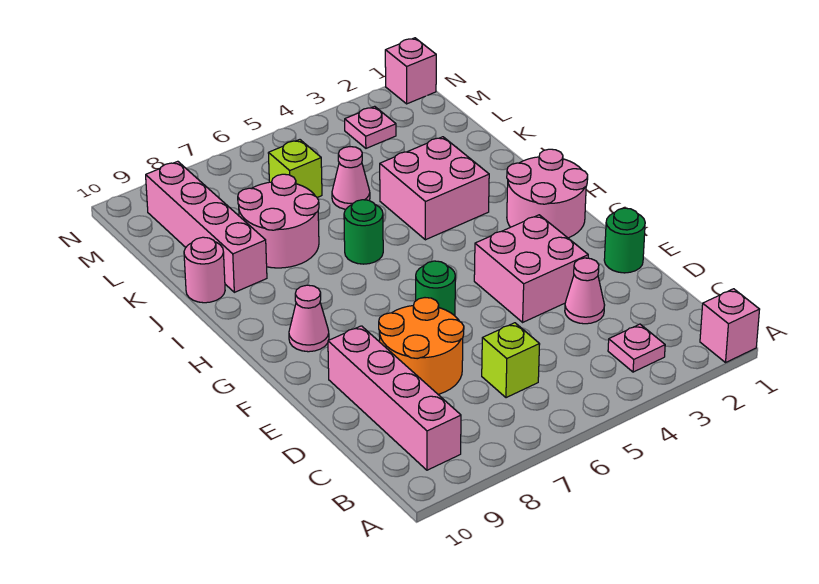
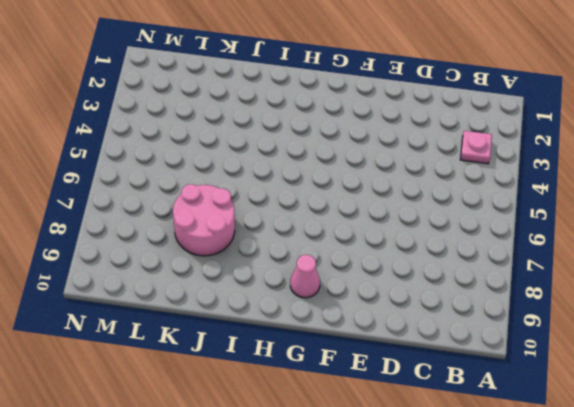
none -> pink brick A1 level 1
none -> pink brick B9:E9 level 1
none -> lime brick C6 level 1

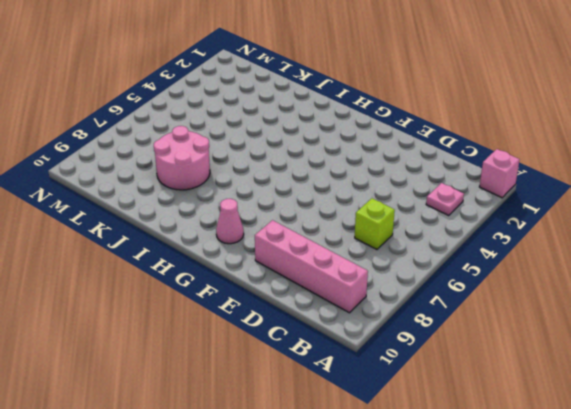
none -> pink cone D3 level 1
none -> orange round brick D7:E8 level 1
none -> green round brick E1 level 1

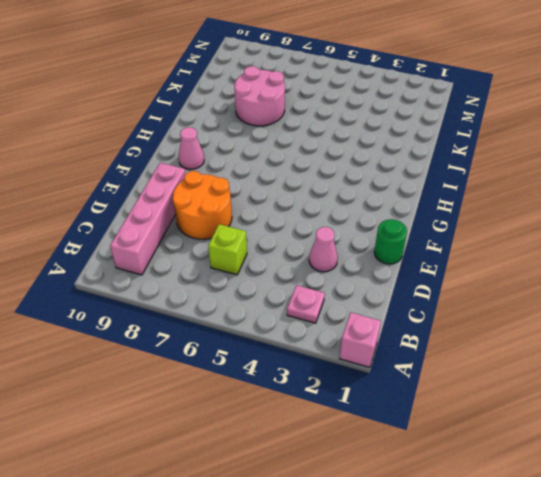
none -> pink brick E3:F4 level 1
none -> green round brick F6 level 1
none -> pink round brick G1:H2 level 1

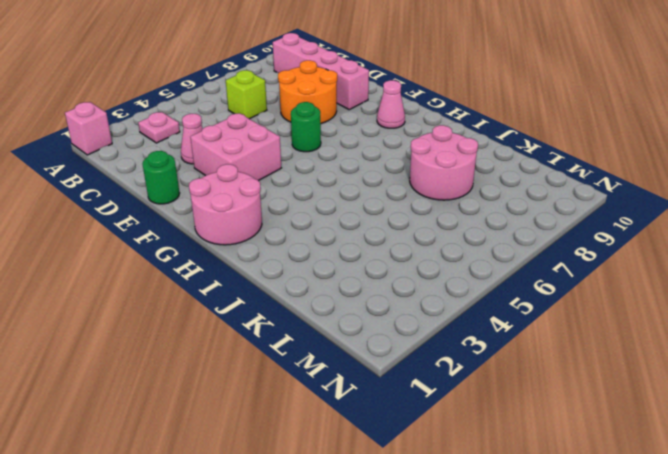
none -> pink brick I3:J4 level 1
none -> green round brick I6 level 1
none -> pink brick J9:M9 level 1

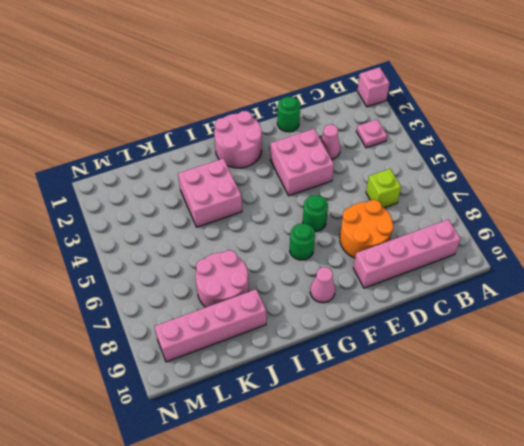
green round brick G7 level 1 -> green round brick I6 level 1
none -> pink round brick J10 level 1
none -> pink cone K5 level 1
none -> lime brick L6 level 1

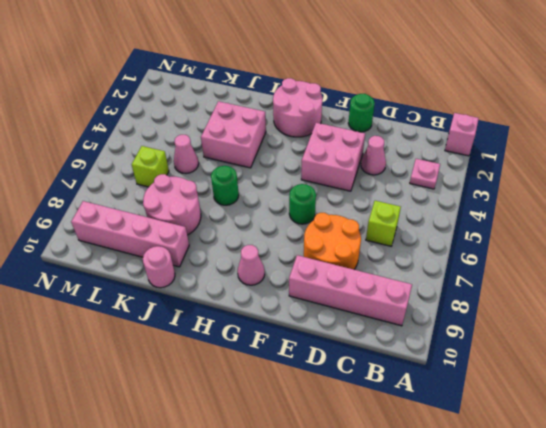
none -> pink plate M3 level 1
none -> pink brick N1 level 1

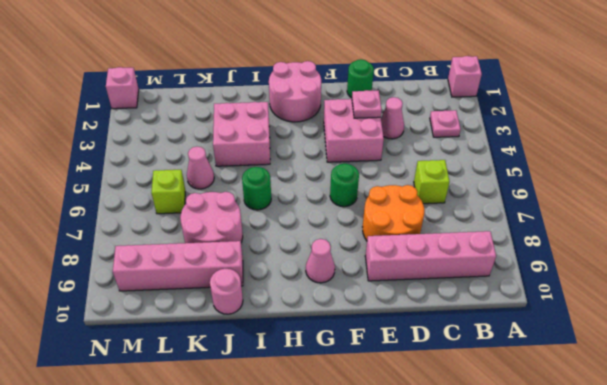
pink plate E3 level 2 -> pink plate M3 level 1

